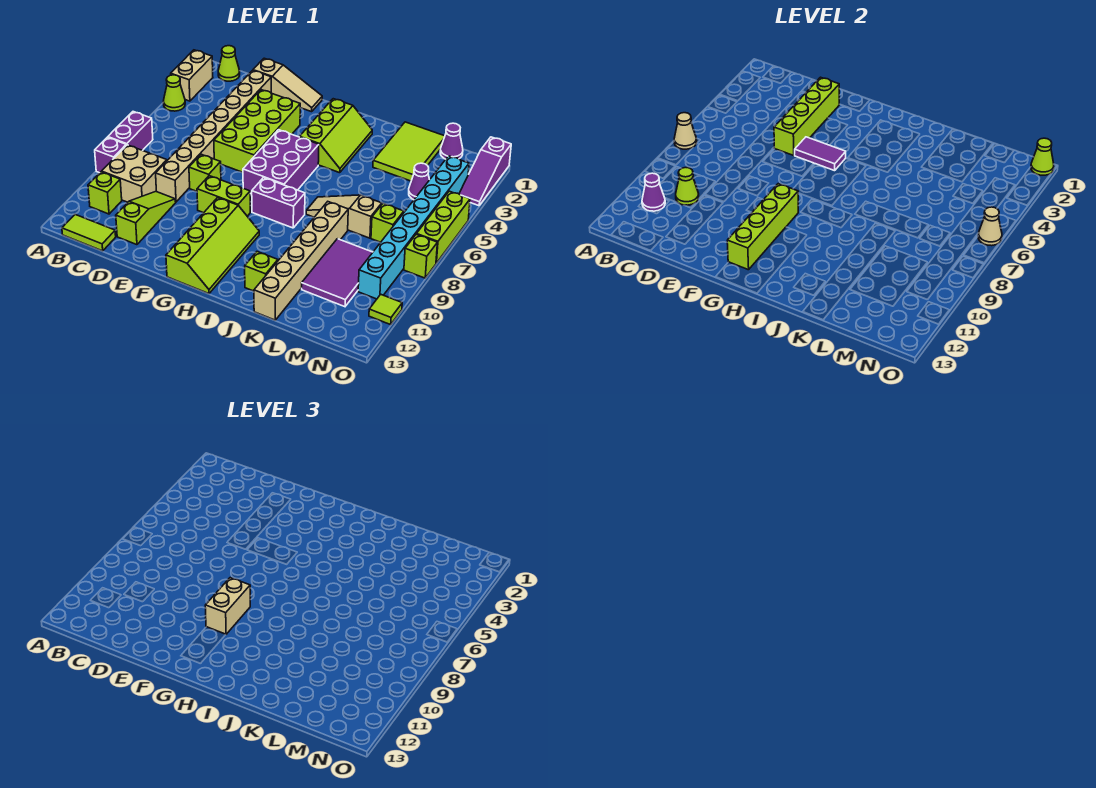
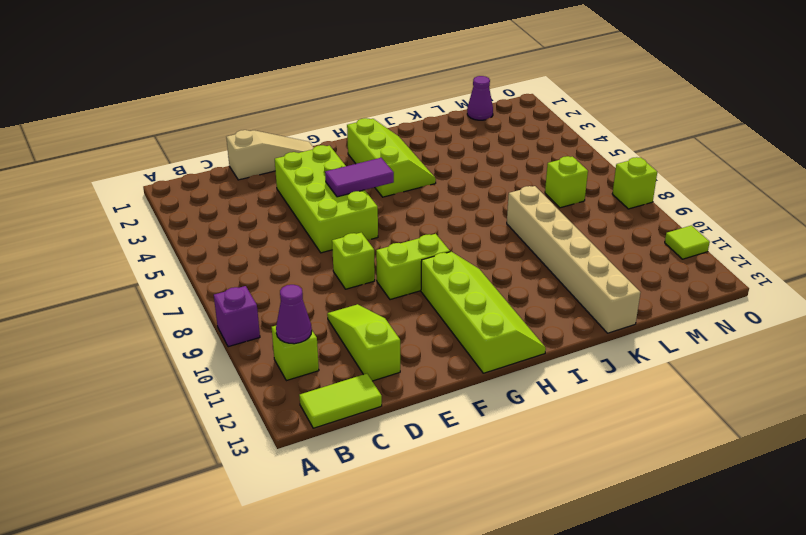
none -> tan brick A2:A3 level 1
none -> lime cone A4 level 1
none -> purple brick A7:A8 level 1
none -> lime cone B1 level 1

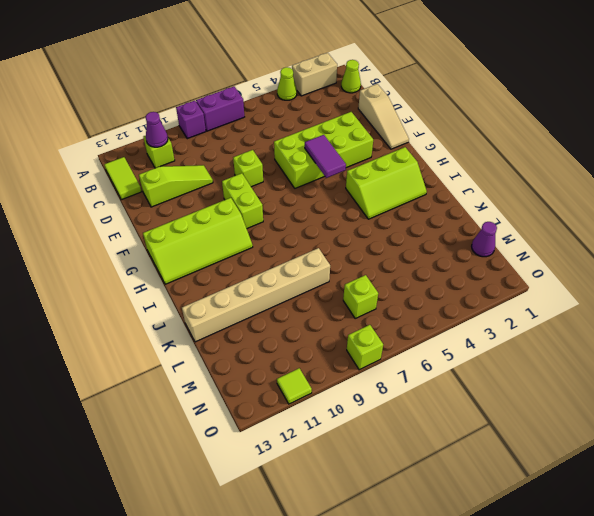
none -> tan brick B9:C10 level 1
none -> tan brick D2:D9 level 1
none -> purple brick G5:H7 level 1
none -> purple brick H8:I8 level 1

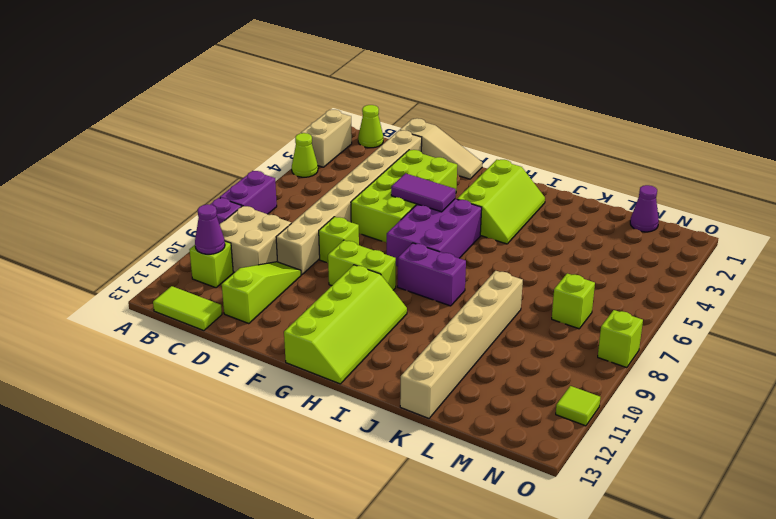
none -> tan slope J7:L7 level 1 top L
none -> lime brick J12 level 1
none -> lime tile K1:L3 level 1
none -> purple tile L9:M11 level 1

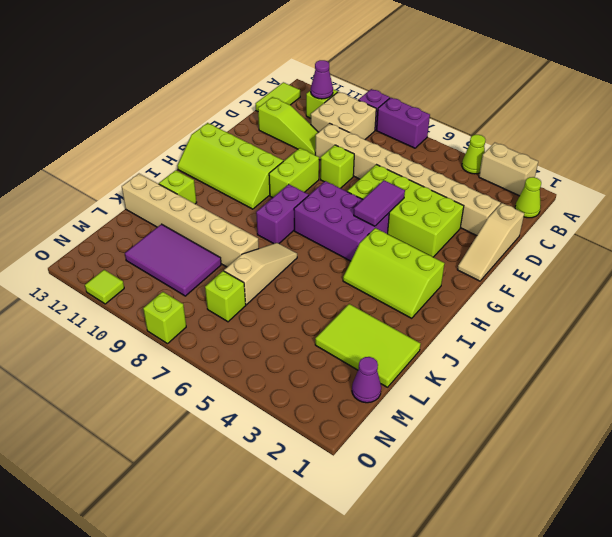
none -> purple cone M4 level 1
none -> cyan brick N3:N10 level 1
none -> purple slope O1:O3 level 1 top 1
none -> lime brick O5:O7 level 1

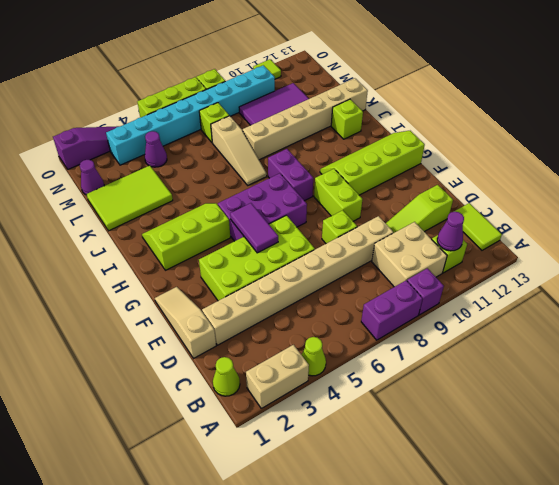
none -> tan cone A7 level 2
none -> lime cone C10 level 2
none -> lime brick E2:E5 level 2
none -> lime brick G9:G12 level 2

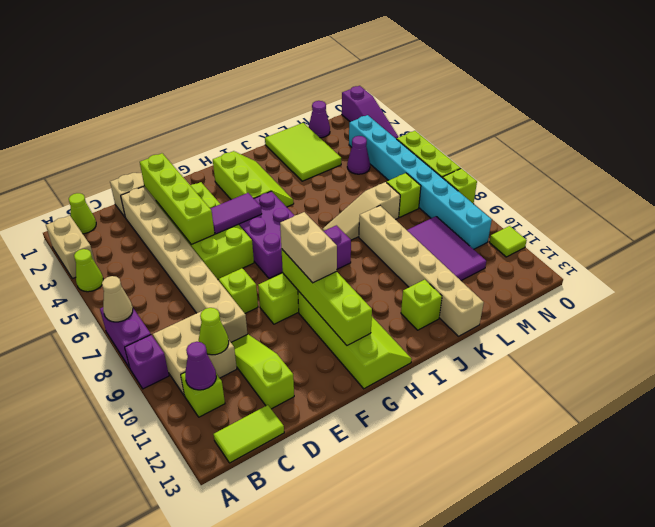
none -> lime cone O1 level 2
none -> tan cone O6 level 2

